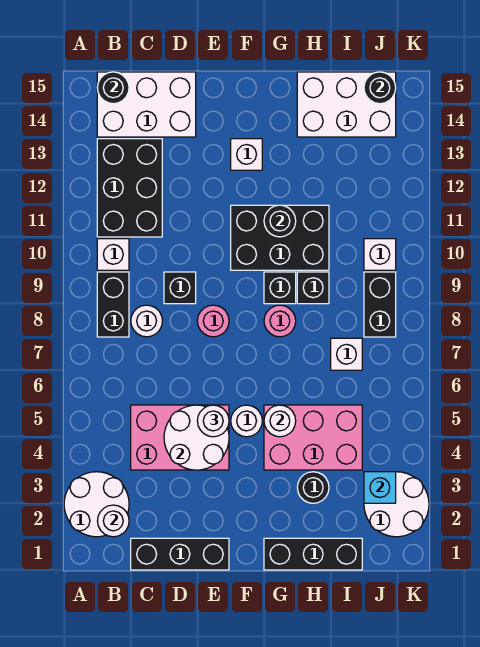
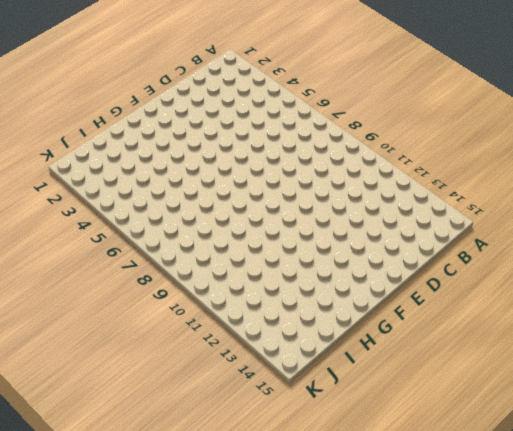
none -> white round brick A2:B3 level 1
none -> black brick B8:B9 level 1
none -> white brick B10 level 1
none -> black brick B11:C13 level 1

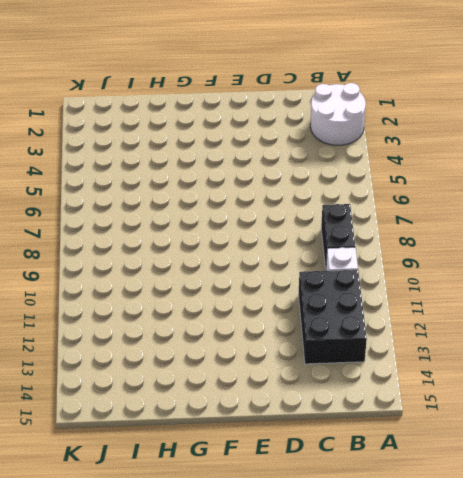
none -> white brick B14:D15 level 1
none -> black brick C1:E1 level 1
none -> pink brick C4:E5 level 1
none -> white round brick C8 level 1

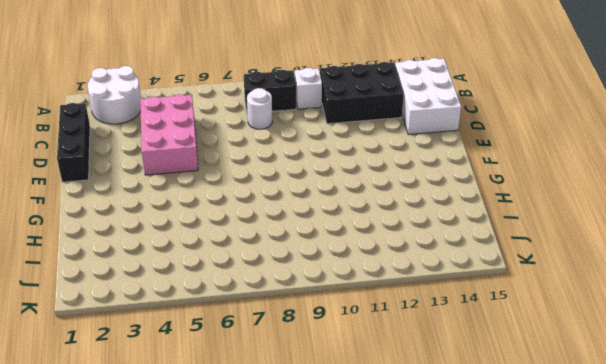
none -> black brick D9 level 1
none -> pink round brick E8 level 1
none -> white round brick F5 level 1
none -> black brick F10:H11 level 1

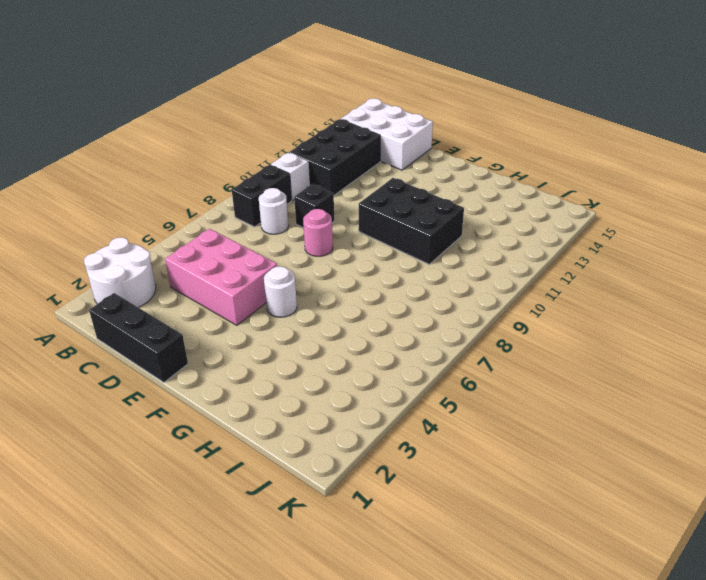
none -> white brick F13 level 1
none -> black brick G1:I1 level 1
none -> pink brick G4:I5 level 1
none -> pink round brick G8 level 1

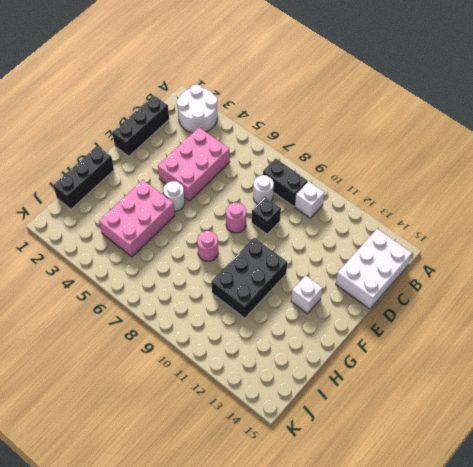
none -> black brick B11:C13 level 1
none -> black brick G9 level 1
none -> black round brick H3 level 1
none -> black brick H9 level 1

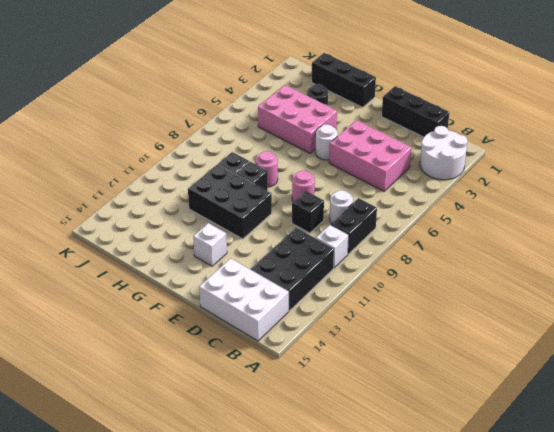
none -> white brick H14:J15 level 1
none -> white brick I7 level 1
none -> white round brick J2:K3 level 1
none -> black brick J8:J9 level 1

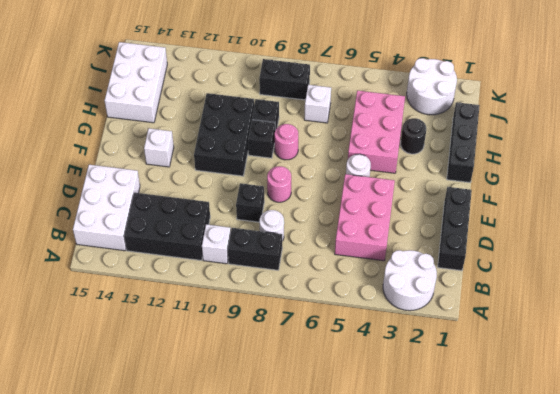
none -> white brick J10 level 1
none -> white round brick B2 level 2
none -> black round brick B15 level 2
none -> white round brick D4:E5 level 2

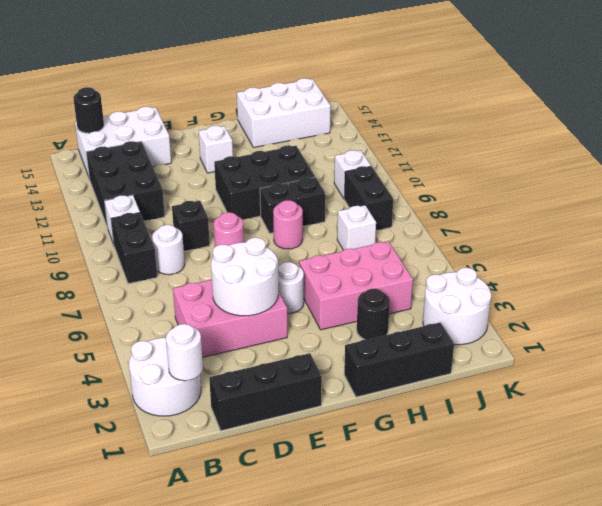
none -> white round brick G5 level 2
none -> black round brick G11 level 2
none -> cyan brick J3 level 2
none -> black round brick J15 level 2

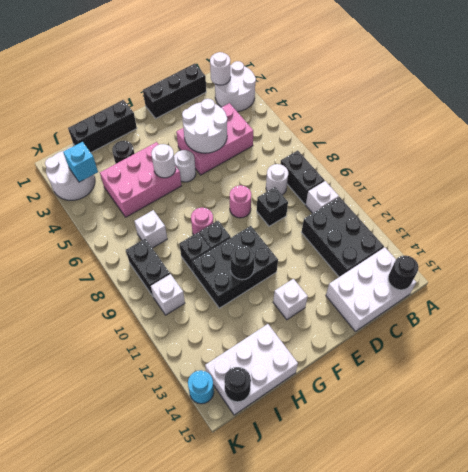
cyan round brick K14 level 1 -> none
none -> white round brick E5 level 3

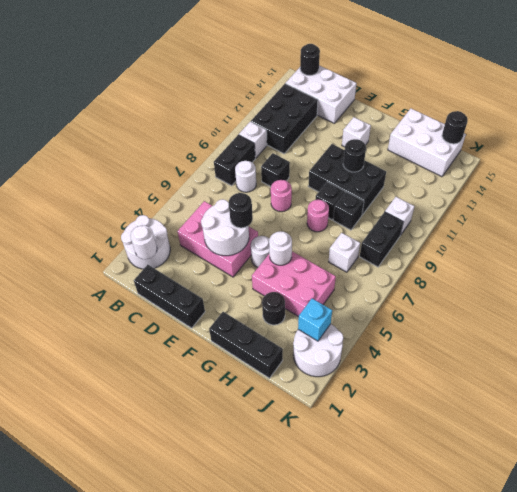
black round brick E5 level 3 -> white round brick E5 level 3

